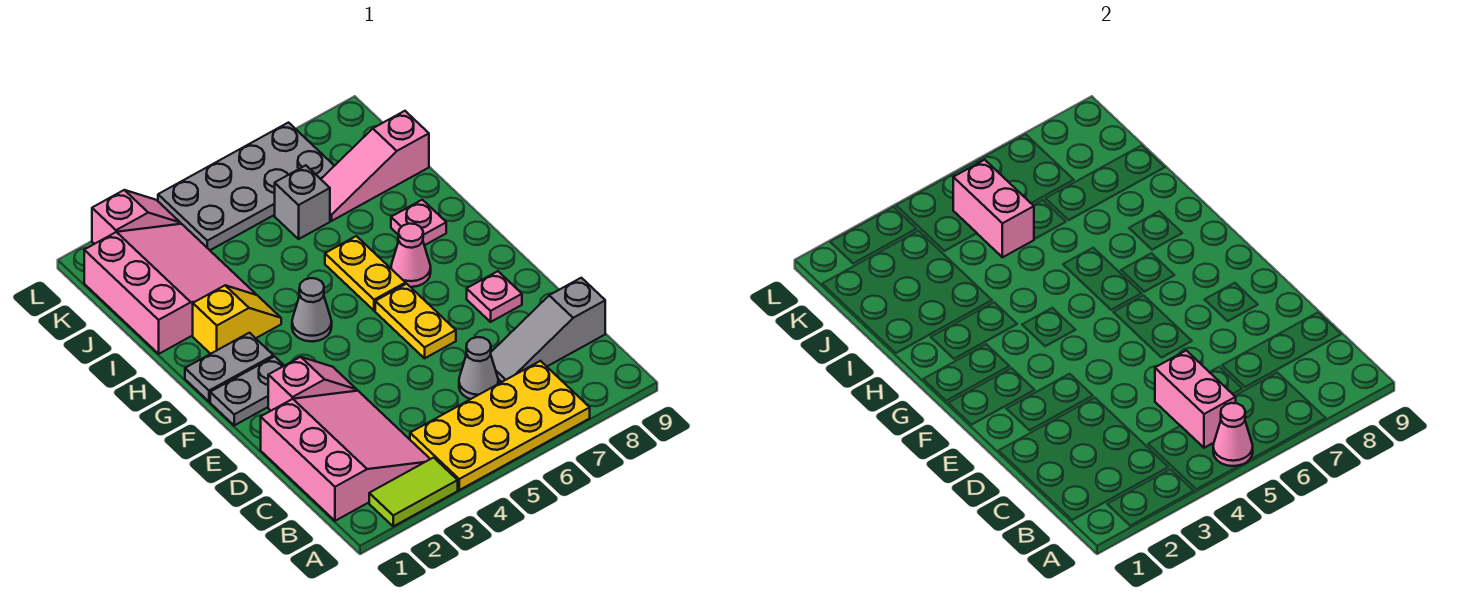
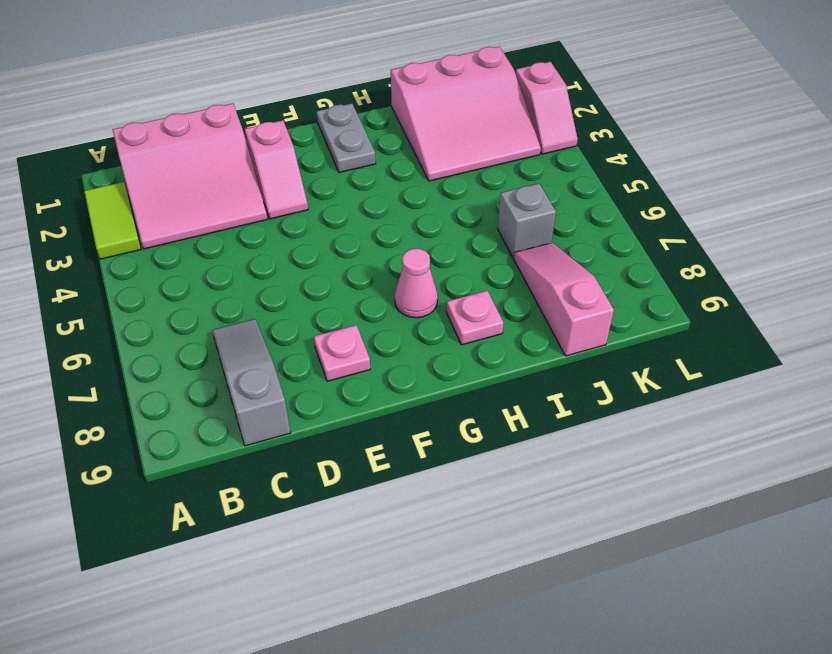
none -> yellow plate A4:B7 level 1
none -> grey cone C6 level 1
none -> yellow plate E6:F6 level 1

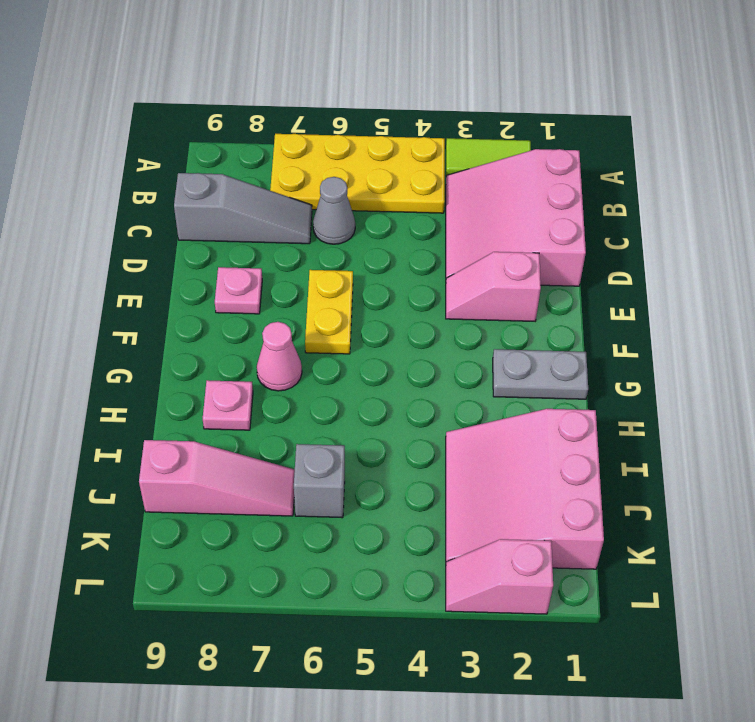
none -> grey plate F1:F2 level 1
none -> grey cone G4 level 1
none -> yellow plate G6:H6 level 1

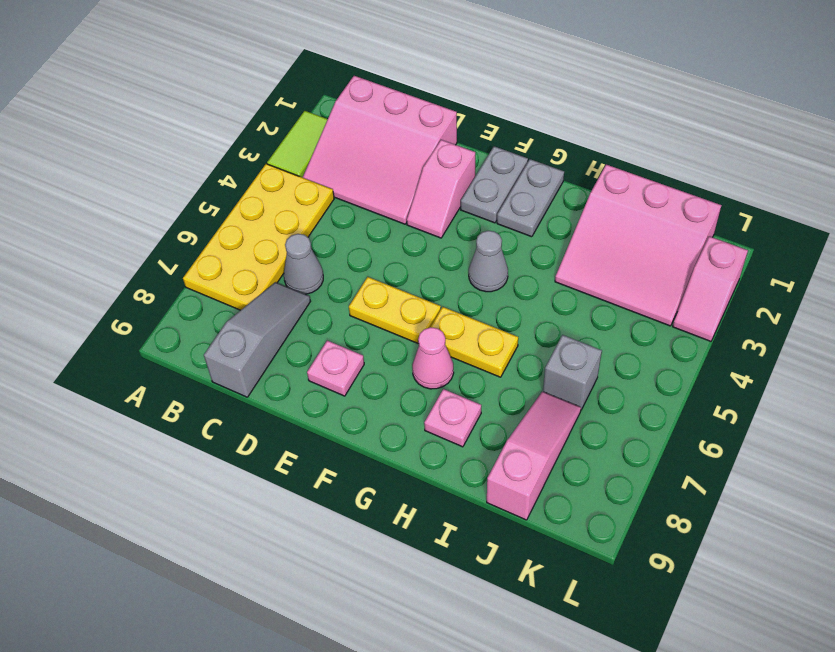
none -> yellow slope H2:H3 level 1 top 2
none -> grey plate K4:L7 level 1
none -> pink cone A5 level 2

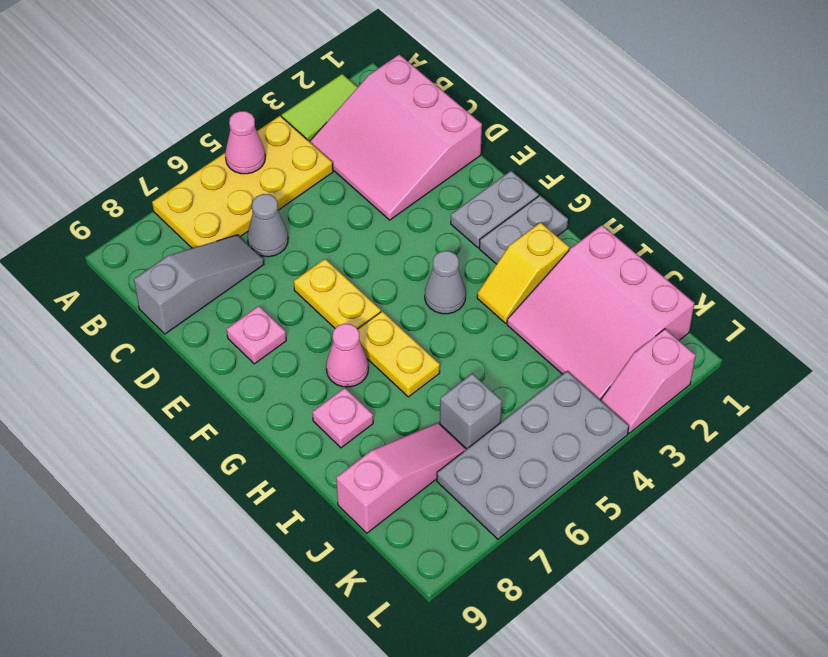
none -> pink slope E2:E3 level 1 top 2
none -> pink brick B5:C5 level 2
none -> pink brick J5:K5 level 2

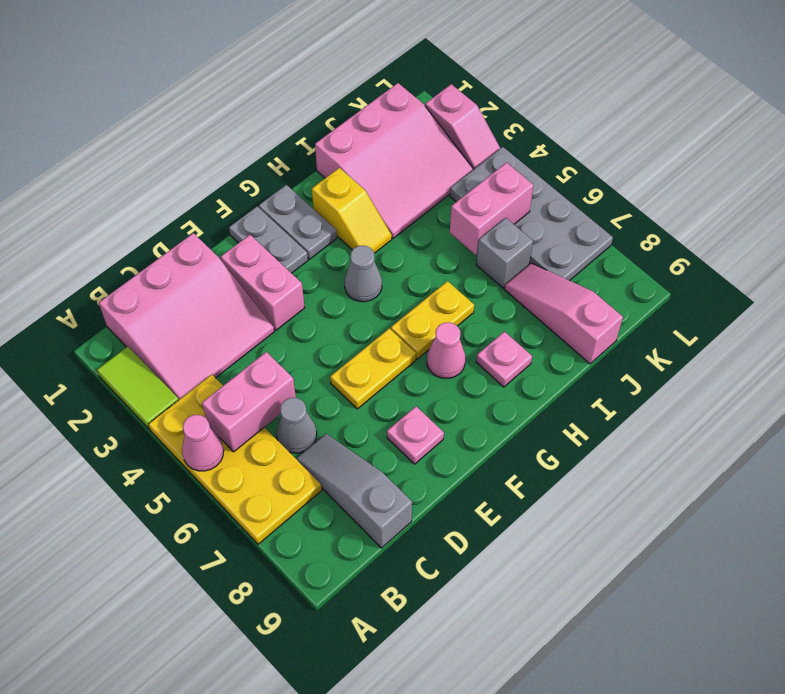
pink brick E2:E3 level 1 -> pink slope E2:E3 level 1 top 2

